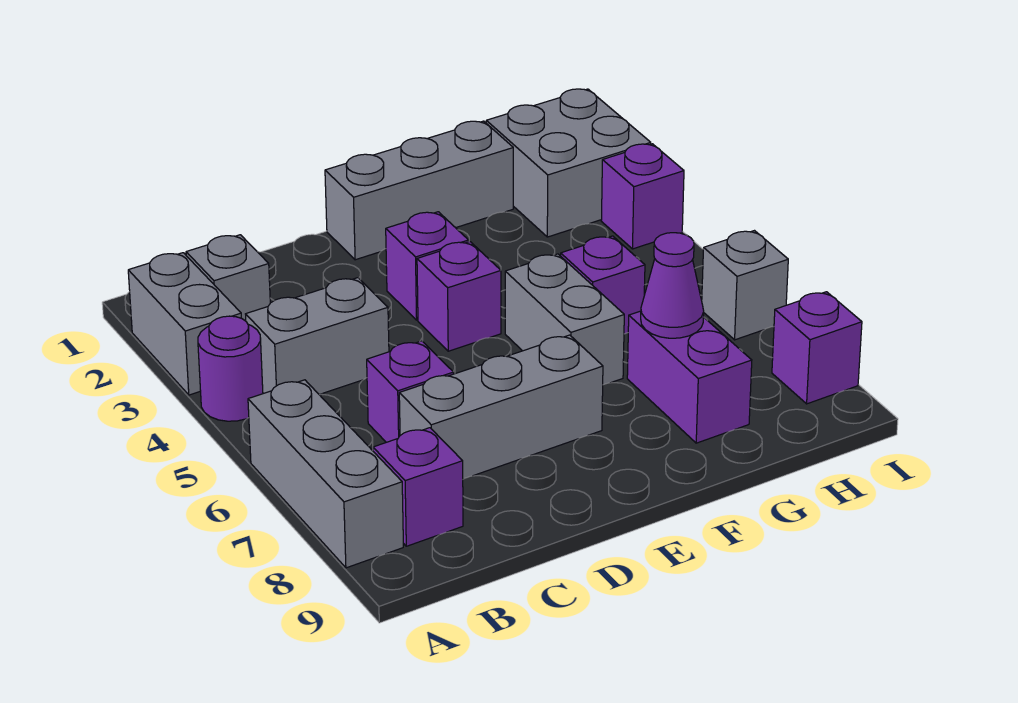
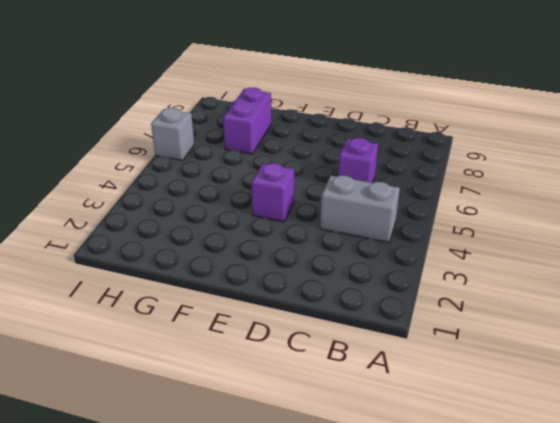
none -> grey brick A2:A3 level 1
none -> purple round brick A4 level 1
none -> grey brick A6:A8 level 1

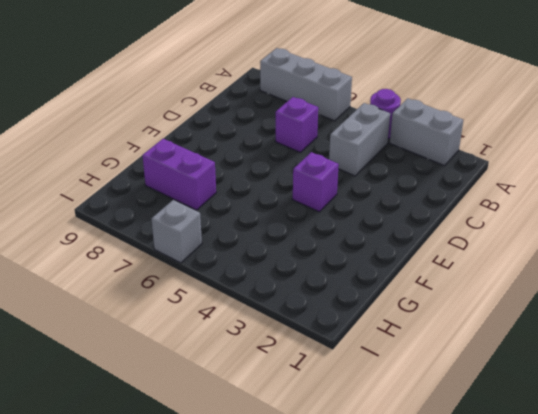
none -> grey brick B2 level 1
none -> purple brick B8 level 1
none -> grey brick C7:E7 level 1

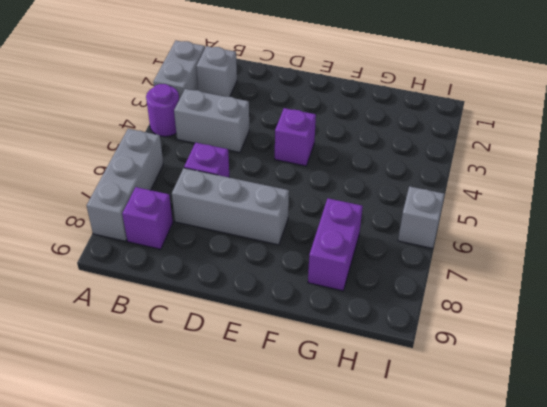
none -> grey brick E1:G1 level 1
none -> purple brick E3 level 1
none -> grey brick F5:F6 level 1

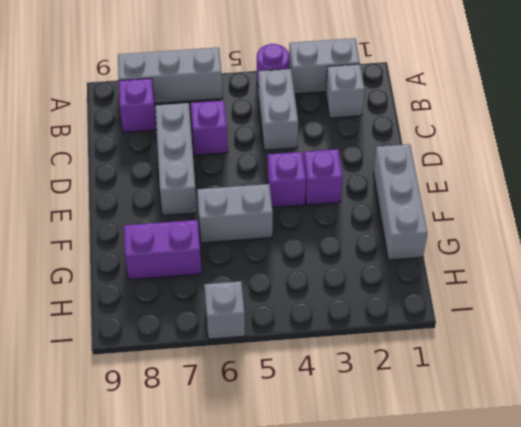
none -> purple brick G5 level 1
none -> grey brick H1:I2 level 1
none -> purple brick I3 level 1

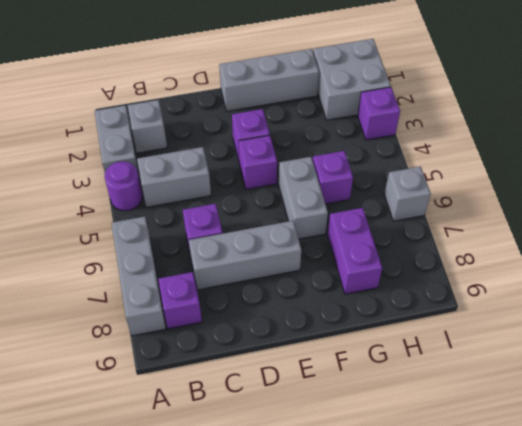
none -> purple brick I8 level 1
none -> purple cone G7 level 2

